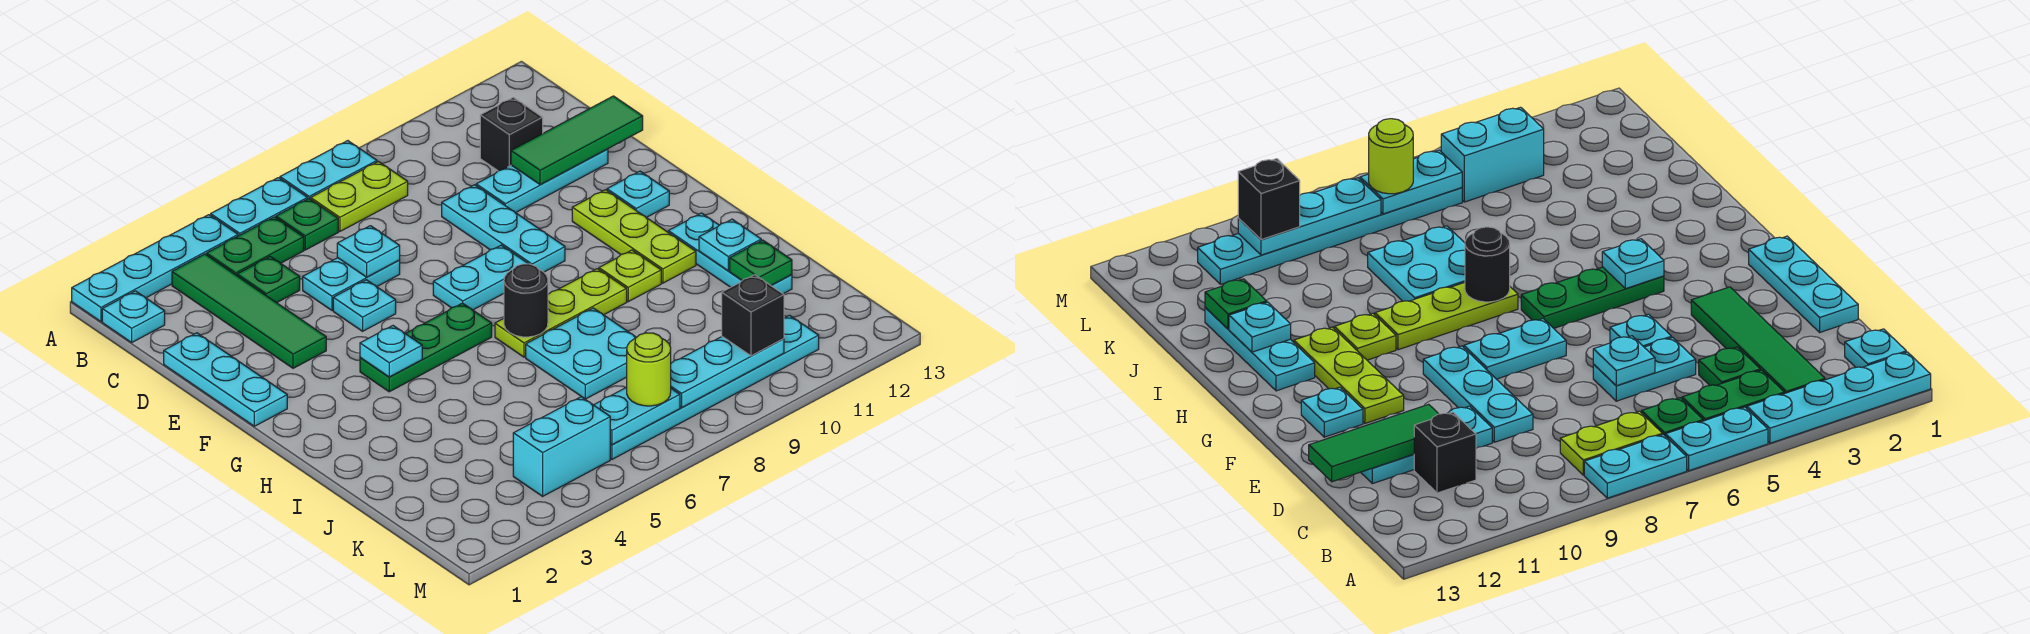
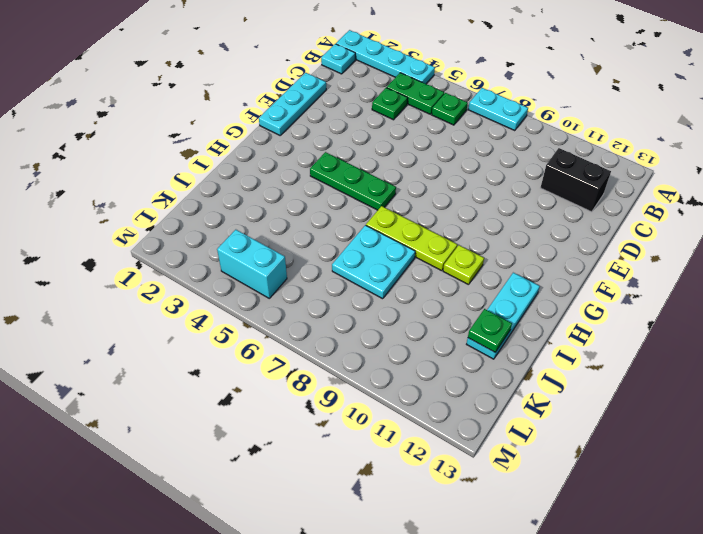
black brick C11:C12 level 1 -> black brick C11 level 1
none -> cyan plate A5:A6 level 1
none -> green tile B3:E3 level 1
none -> lime plate B7:B8 level 1
none -> cyan plate D5:D6 level 1

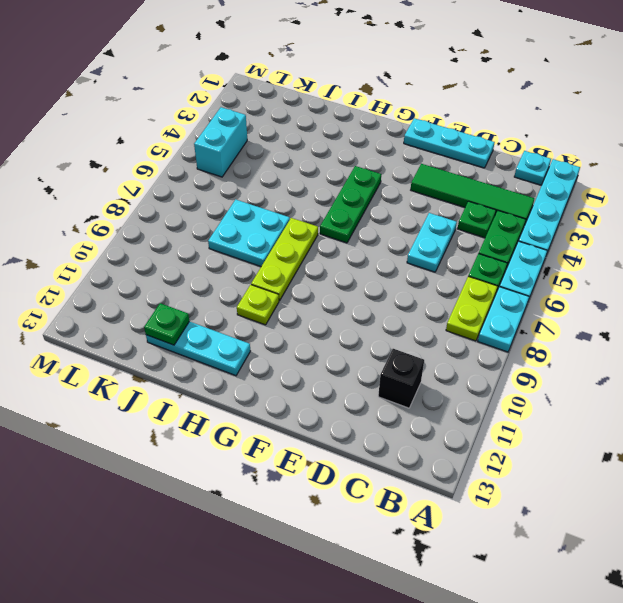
none -> cyan plate D9:F9 level 1
none -> cyan plate D10:D12 level 1
none -> cyan plate E5 level 1
none -> cyan plate F7:F8 level 1

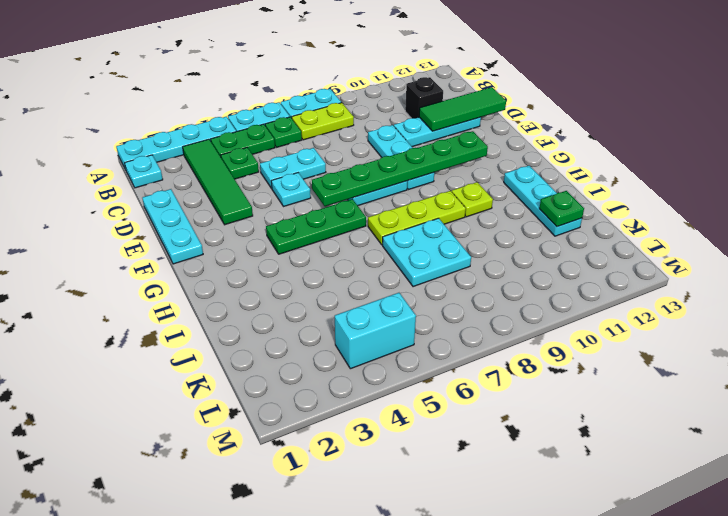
green plate F6:F11 level 2 -> none
none -> lime plate F11:H11 level 1
none -> cyan plate F12 level 1
none -> cyan plate L6:L11 level 1
none -> cyan plate D6 level 2

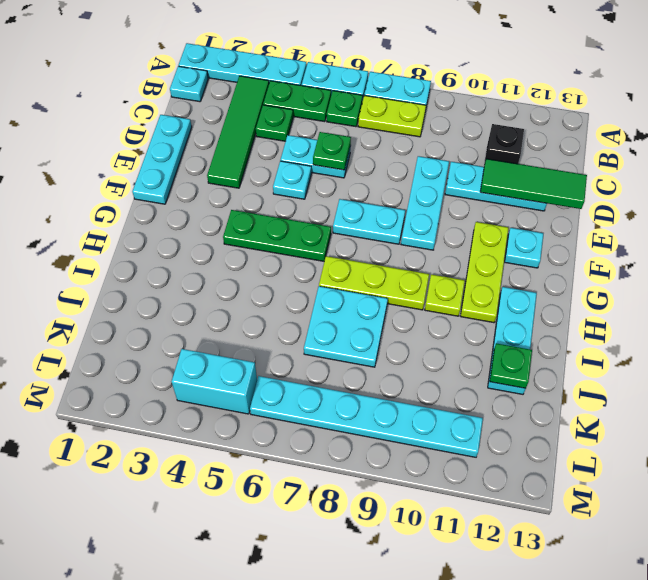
green plate D6 level 2 -> cyan plate D6 level 2
none -> cyan plate G4 level 2
none -> black round brick H7 level 2
none -> cyan plate I12 level 2
none -> cyan plate L6:L7 level 2

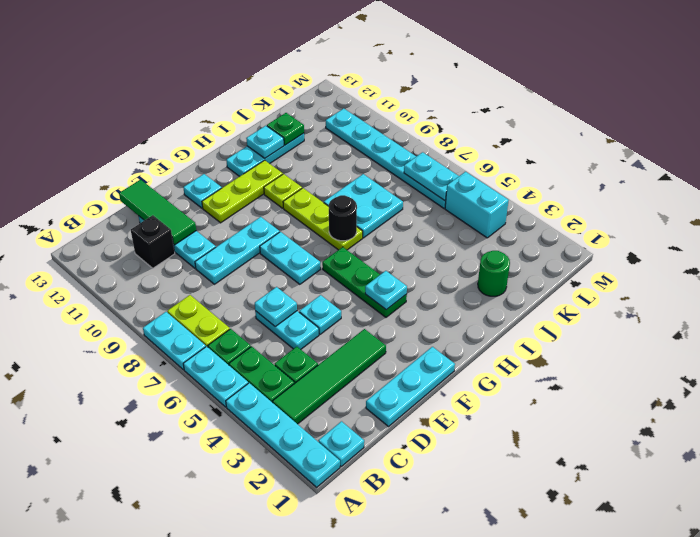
green round brick J2 level 1 -> none
none -> cyan plate L8:L10 level 2
none -> lime round brick L7 level 3
none -> black brick L10 level 3

